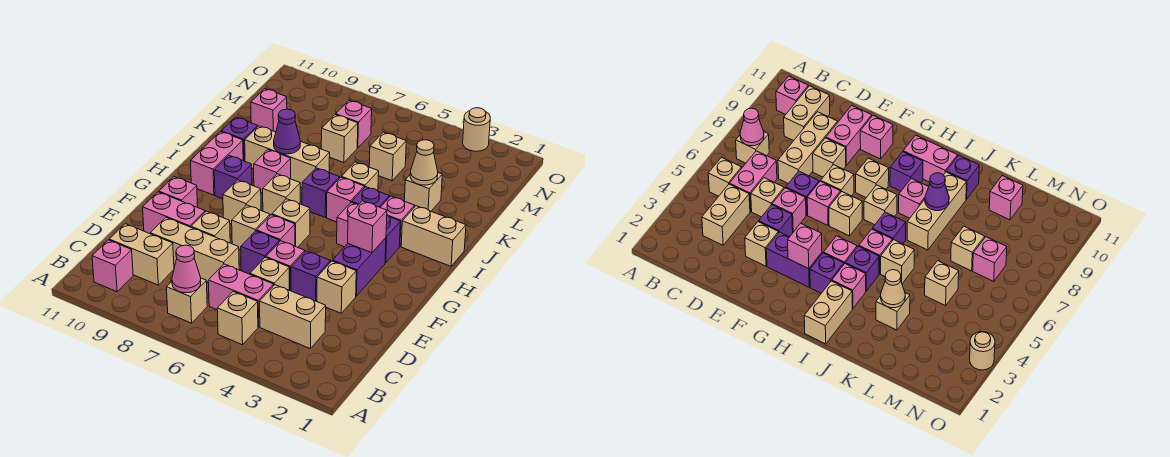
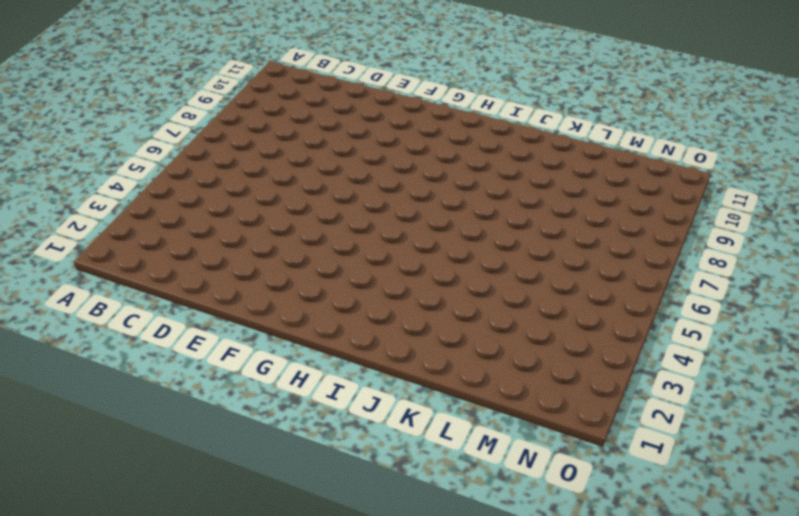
none -> tan brick B5 level 1
none -> tan brick B7 level 1
none -> pink brick B10 level 1
none -> tan brick C3:C4 level 1

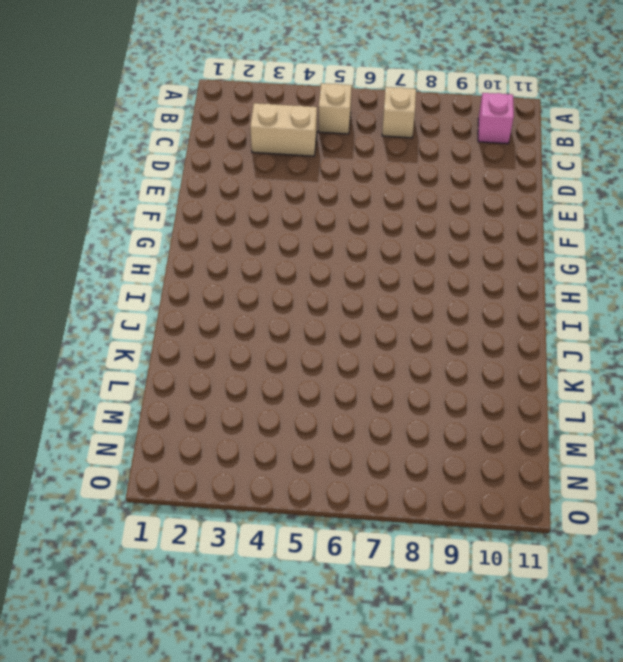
none -> pink brick C5:C6 level 1
none -> tan brick C9:C10 level 1
none -> tan brick D5 level 1
none -> tan brick D7:D9 level 1

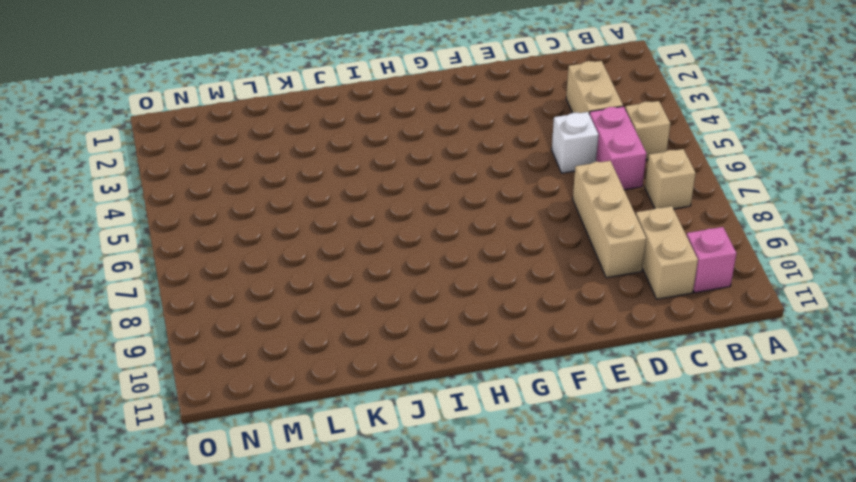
white brick D5 level 1 -> tan brick D5 level 1
none -> tan brick E3 level 1
none -> purple brick E4 level 1
none -> pink brick E5 level 1
none -> purple brick E6 level 1

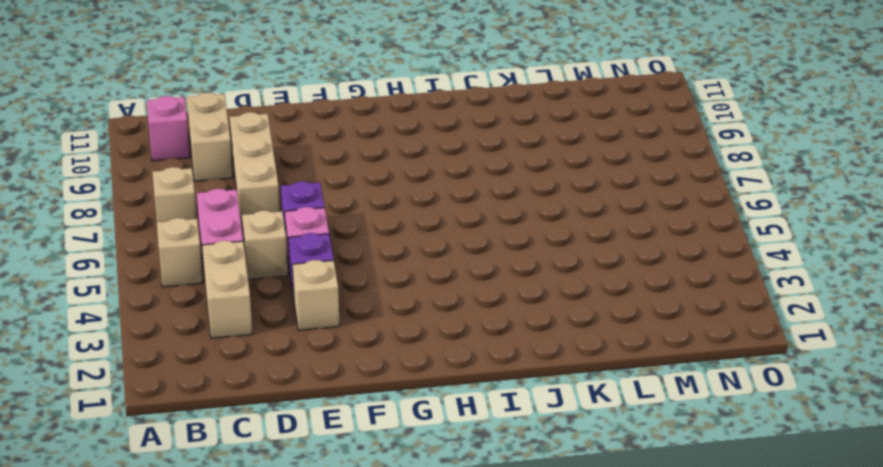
none -> tan brick E8 level 1
none -> pink brick E9:E10 level 1
none -> purple brick F3:G3 level 1
none -> pink brick F6 level 1

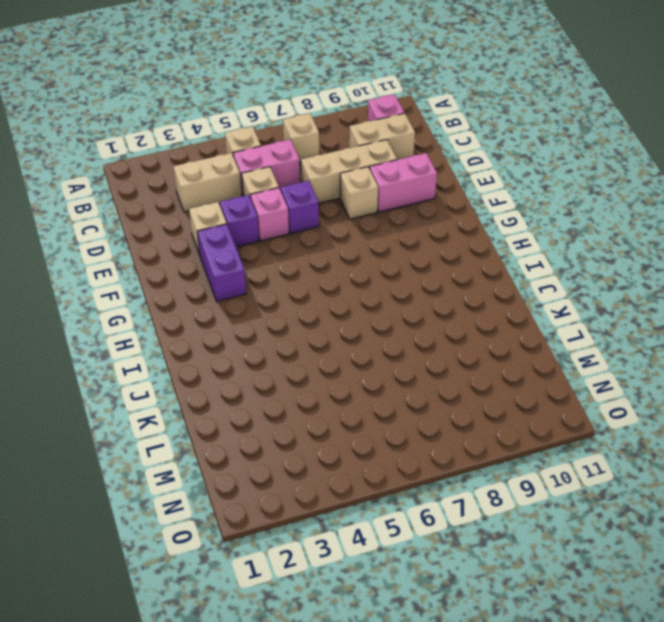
none -> pink brick F6 level 1
none -> tan brick F7 level 1
none -> pink brick F10 level 1
none -> tan brick G6 level 1

